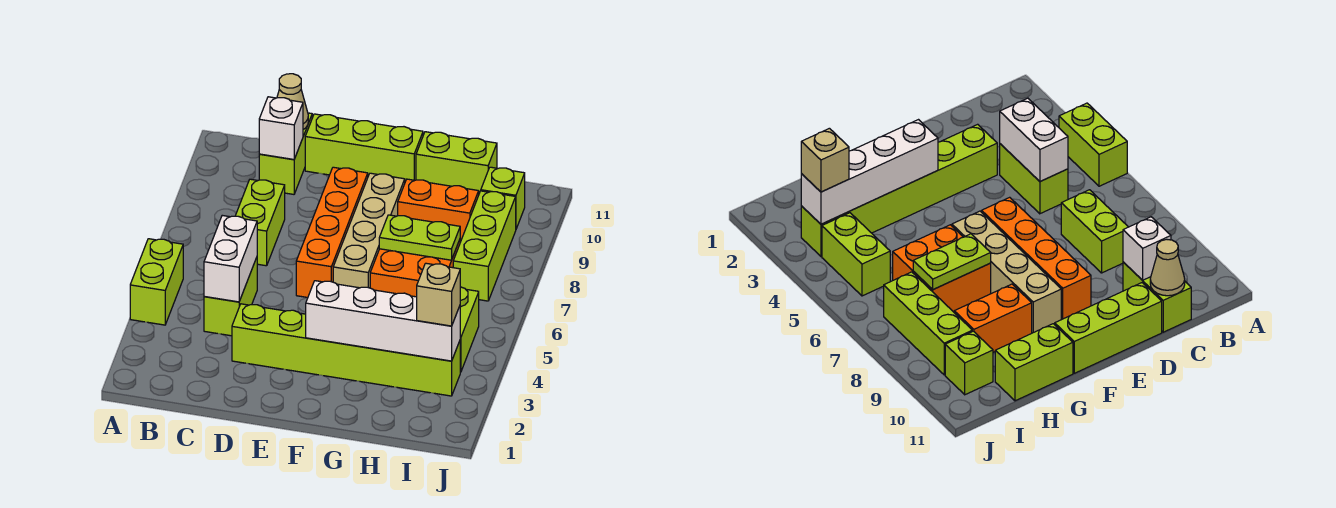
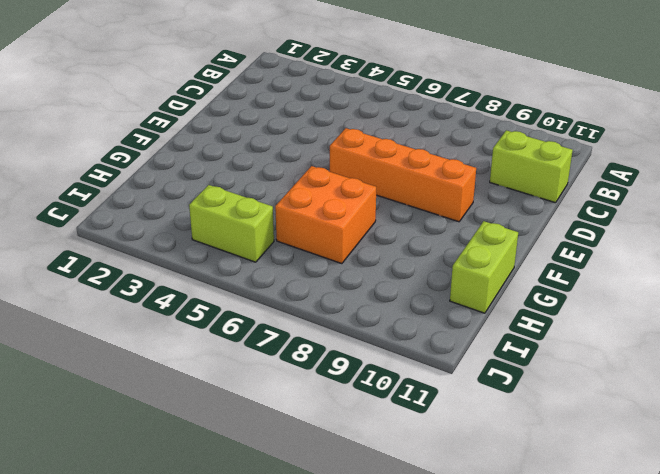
none -> lime brick A4:A5 level 1
none -> lime brick C4:C5 level 1
none -> lime brick C7:C8 level 1

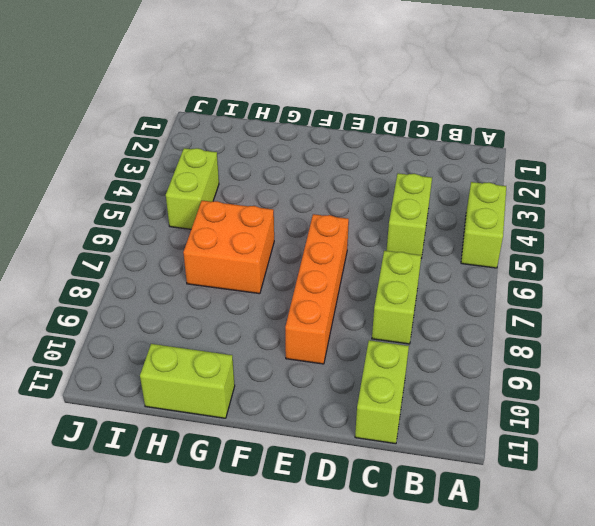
none -> lime brick D3:I3 level 1
none -> lime brick D11:F11 level 1
none -> tan brick F6:F9 level 1

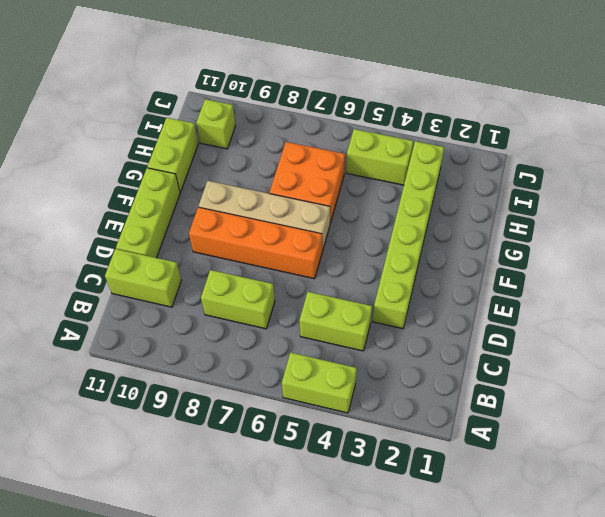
none -> orange brick G9:H9 level 1
none -> lime brick I7:I9 level 1
none -> white brick C4:C5 level 2

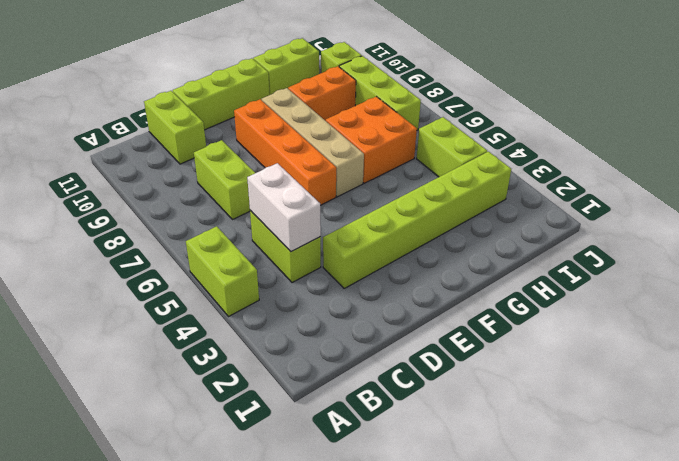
none -> white brick C10 level 2
none -> tan cone C11 level 2
none -> white brick F3:I3 level 2

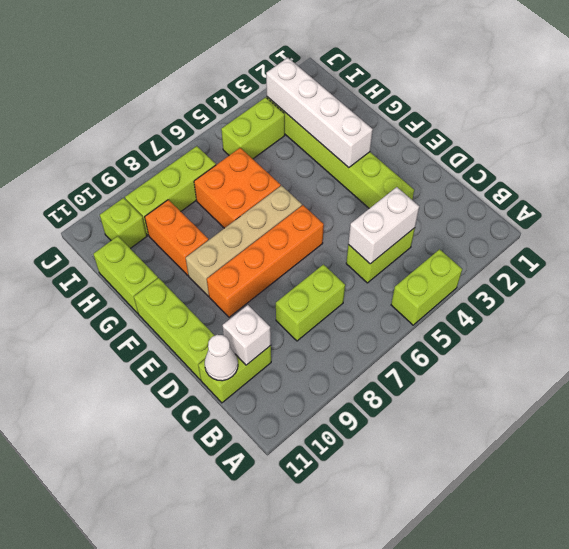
white cone C11 level 2 -> tan cone C11 level 2
none -> lime plate G7:H7 level 2
none -> tan brick I3 level 3

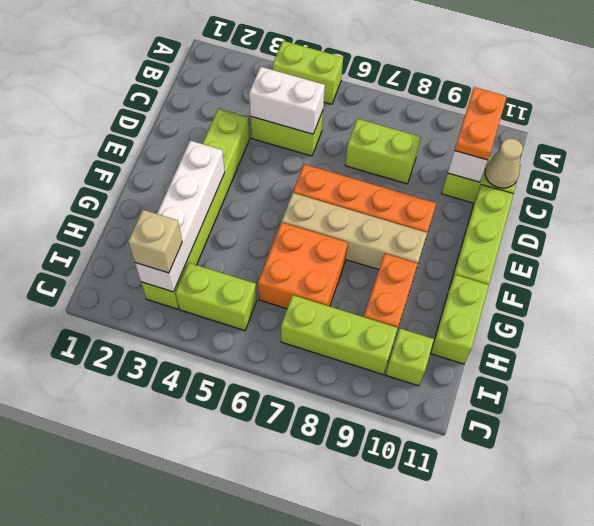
orange plate B10:C10 level 3 -> none
none -> lime plate G7:H7 level 2

